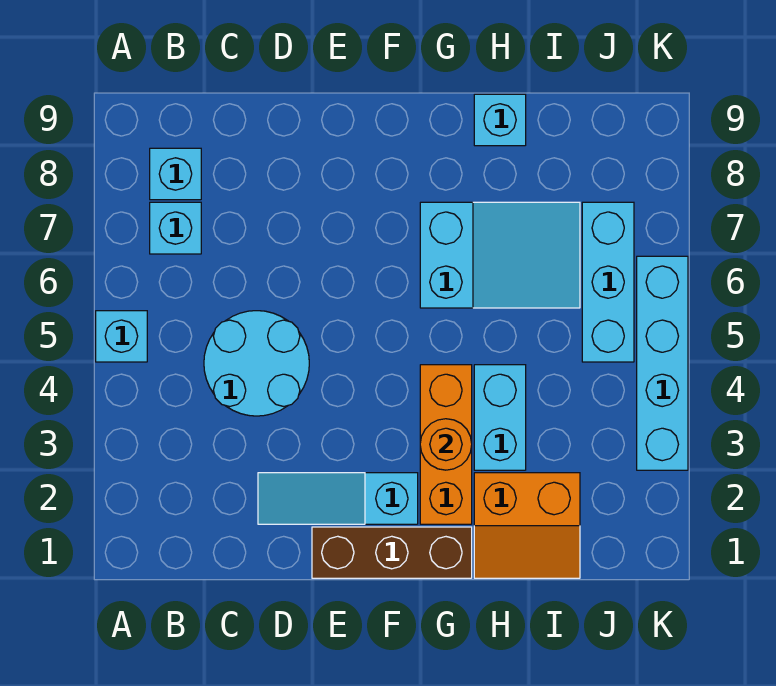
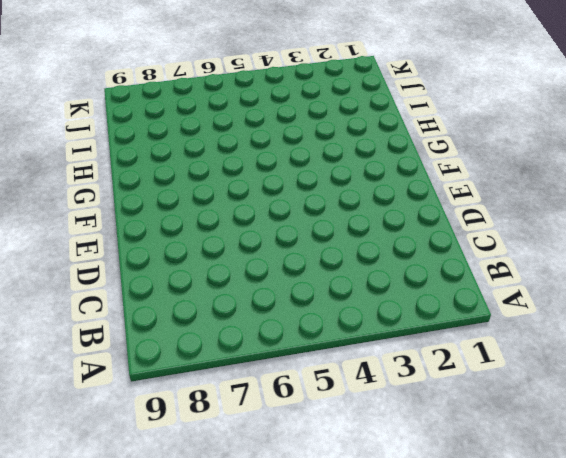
none -> cyan brick A5 level 1
none -> cyan brick B7 level 1
none -> cyan brick B8 level 1

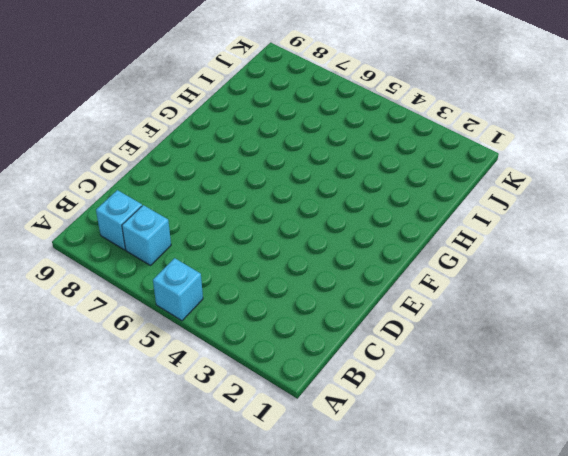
none -> cyan round brick C4:D5 level 1
none -> cyan slope D2:F2 level 1 top F
none -> brown brick E1:G1 level 1

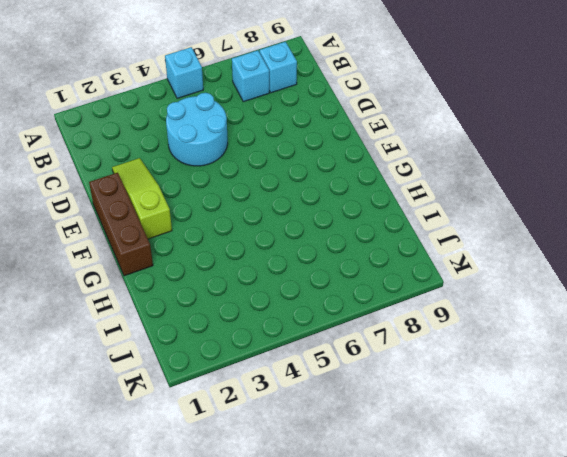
lime slope D2:F2 level 1 top F -> cyan slope D2:F2 level 1 top F
none -> orange brick G2:G4 level 1
none -> cyan slope G6:I7 level 1 top G
none -> orange slope H1:I2 level 1 top 2

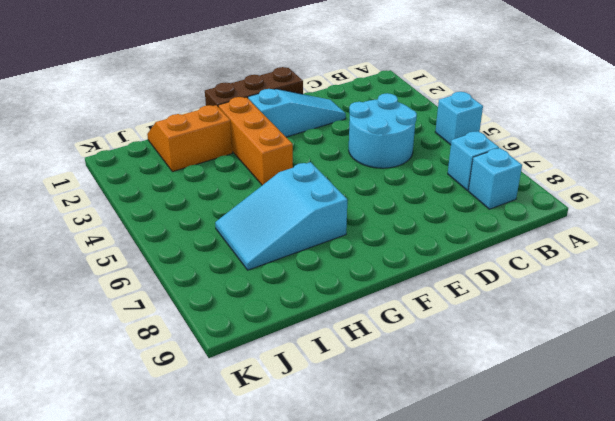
none -> cyan brick H3:H4 level 1
none -> cyan brick H9 level 1
none -> cyan brick J5:J7 level 1

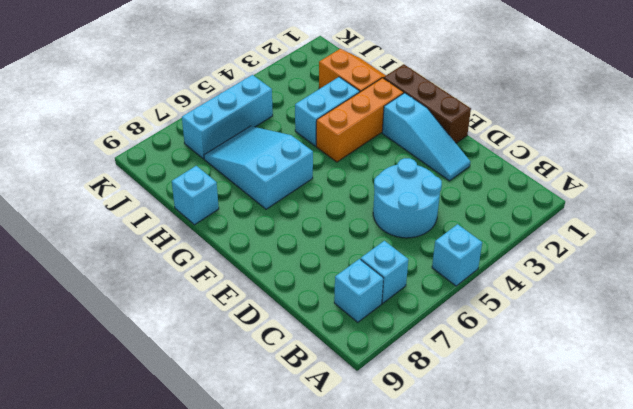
none -> cyan brick K3:K6 level 1
none -> orange round brick G3 level 2

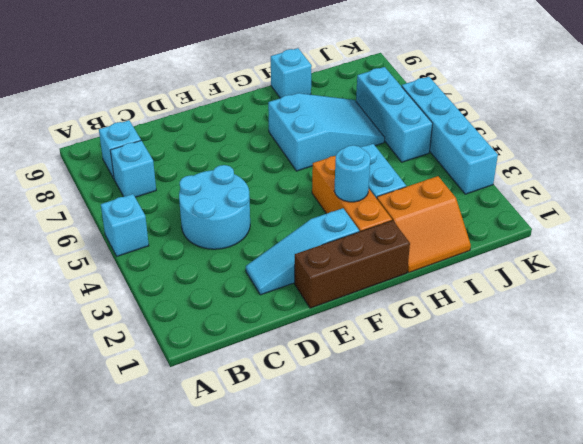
cyan round brick G3 level 2 -> orange round brick G3 level 2

